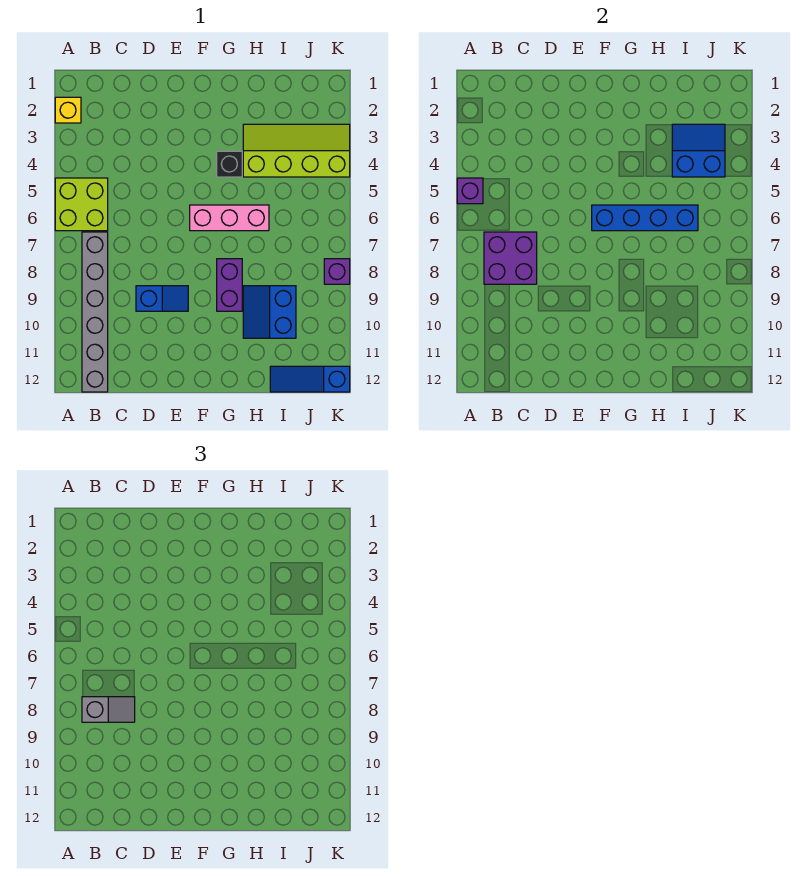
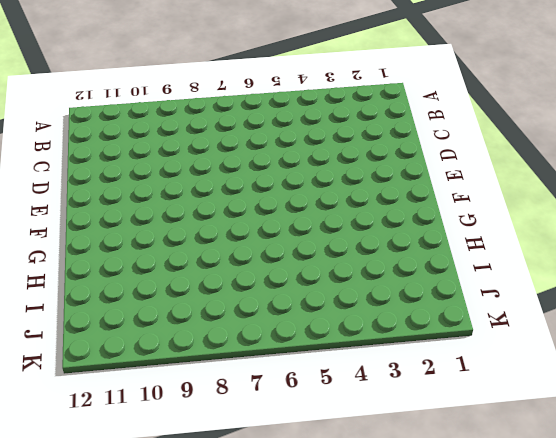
none -> yellow brick A2 level 1
none -> lime brick A5:B6 level 1
none -> grey brick B7:B12 level 1

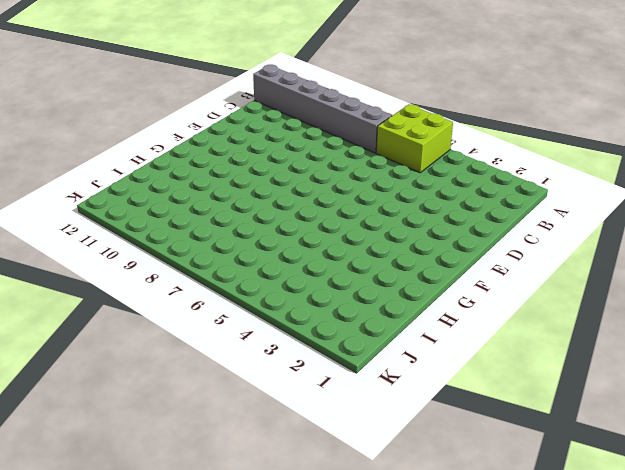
none -> yellow brick A2 level 1
none -> blue slope D9:E9 level 1 top D
none -> pink brick F6:H6 level 1

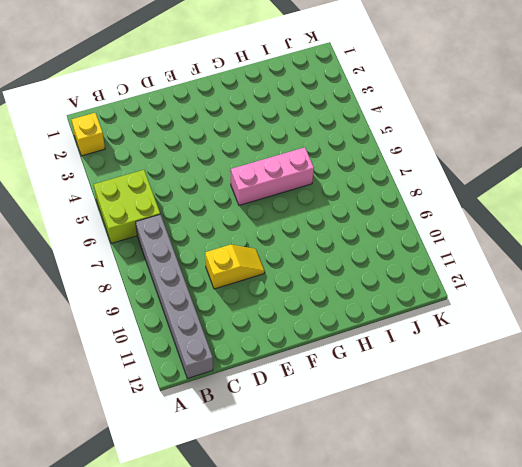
yellow slope D9:E9 level 1 top D -> blue slope D9:E9 level 1 top D
none -> black brick G4 level 1
none -> purple brick G8:G9 level 1
none -> lime slope H3:K4 level 1 top 4

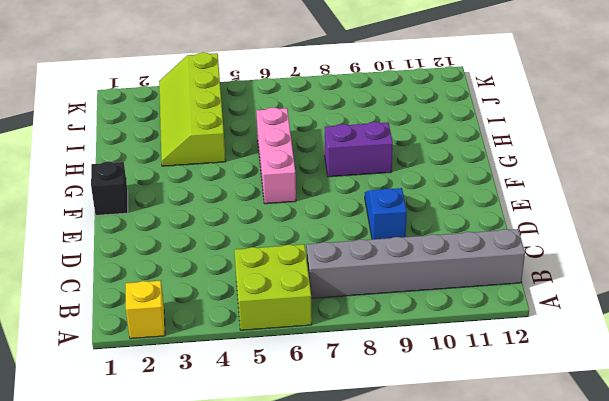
black brick F1 level 1 -> black brick G4 level 1
none -> blue slope H9:I10 level 1 top I
none -> blue slope I12:K12 level 1 top K
none -> purple brick K8 level 1

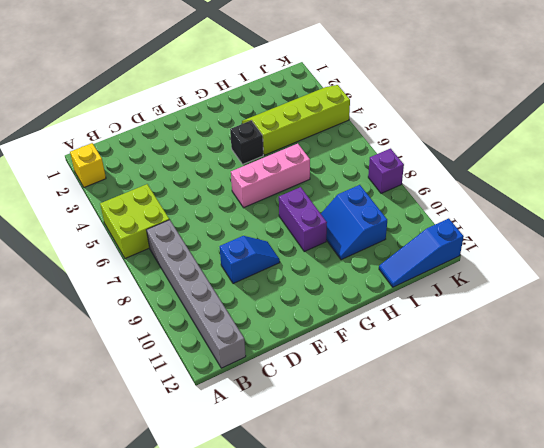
none -> purple brick A5 level 2
none -> purple brick B7:C8 level 2
none -> blue brick F6:I6 level 2

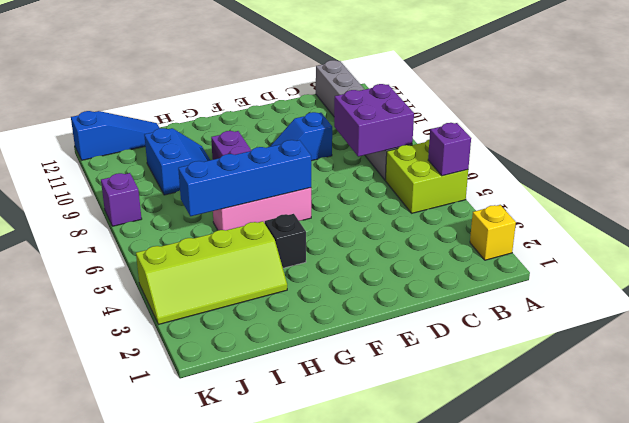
none -> blue slope I3:J4 level 2 top 4
none -> grey slope B8:C8 level 3 top B

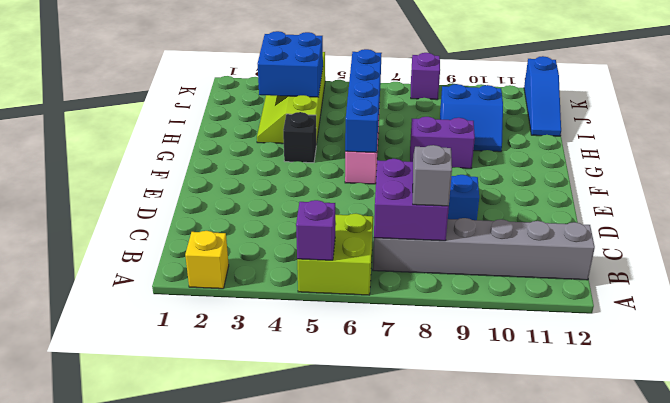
blue brick I3:J4 level 2 -> blue slope I3:J4 level 2 top 4

